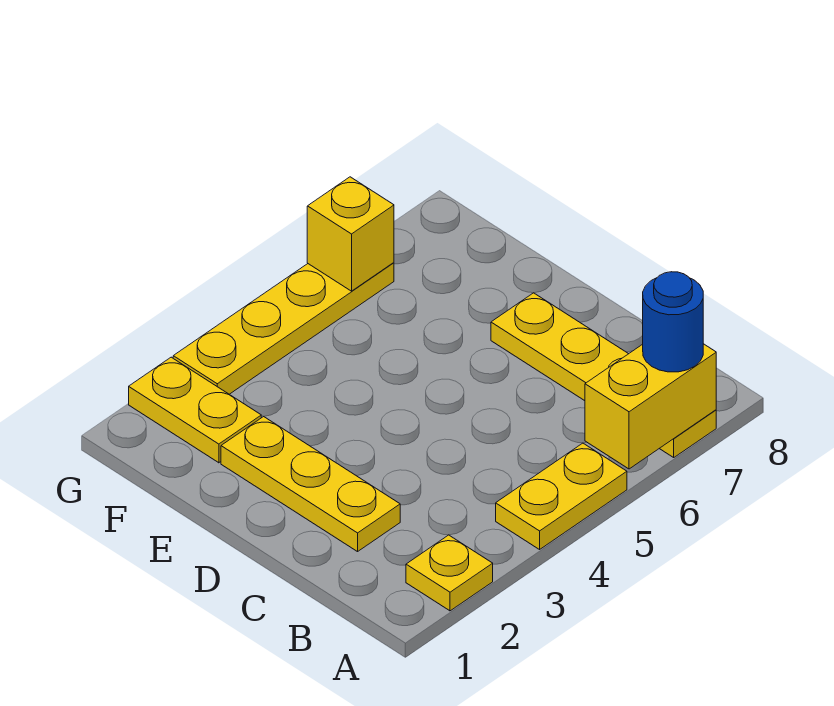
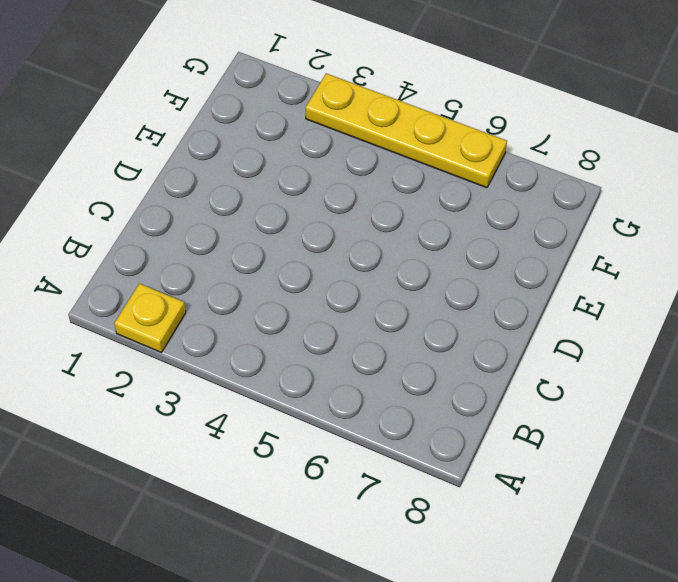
none -> yellow plate A4:A5 level 1
none -> yellow plate A7:D7 level 1

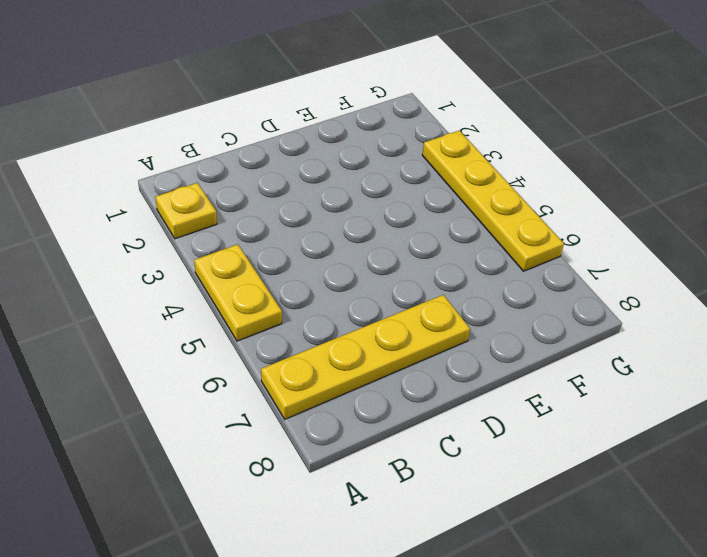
none -> yellow plate C2:E2 level 1
none -> yellow plate F2:G2 level 1

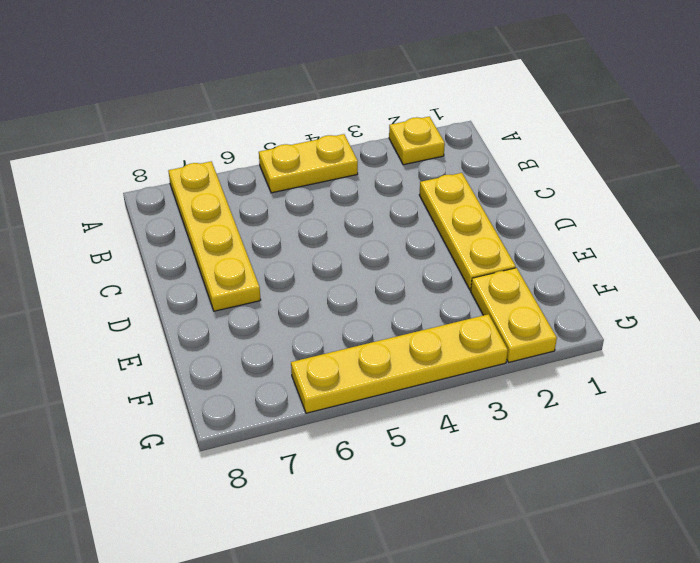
none -> yellow brick A6:A7 level 2
none -> yellow brick G6 level 2

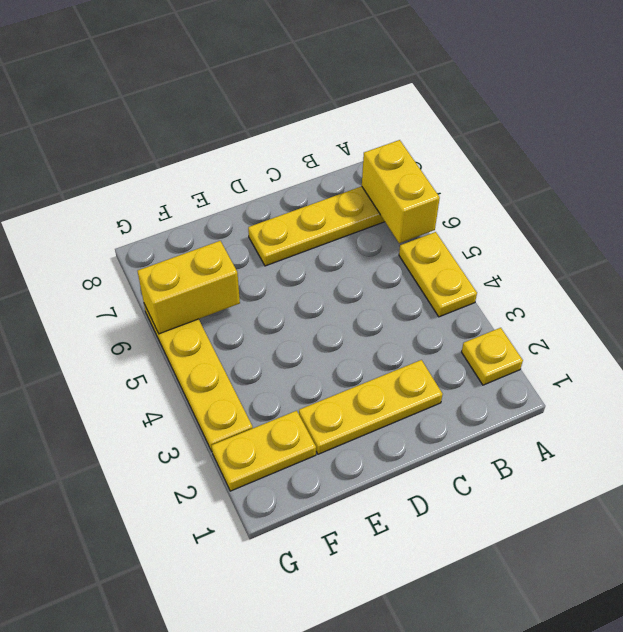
yellow brick F6:G6 level 2 -> yellow brick G6 level 2
none -> blue round brick A7 level 3

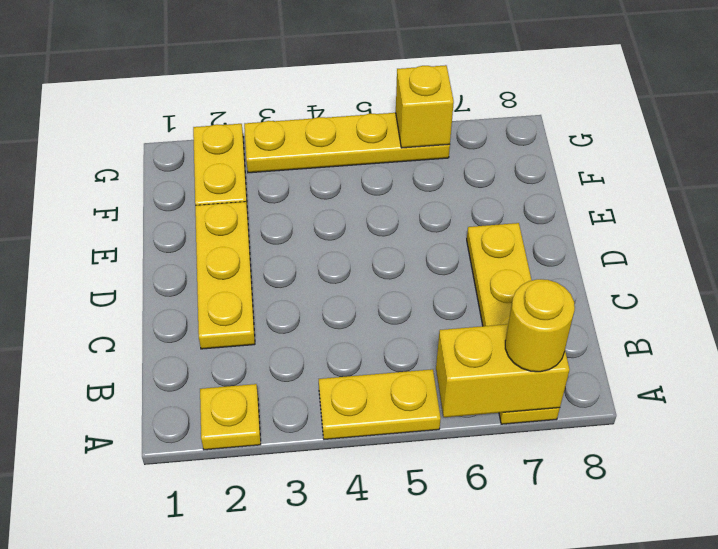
yellow round brick A7 level 3 -> blue round brick A7 level 3

